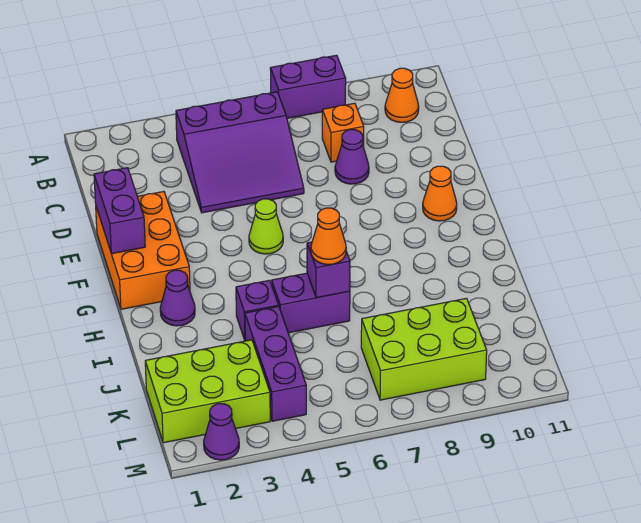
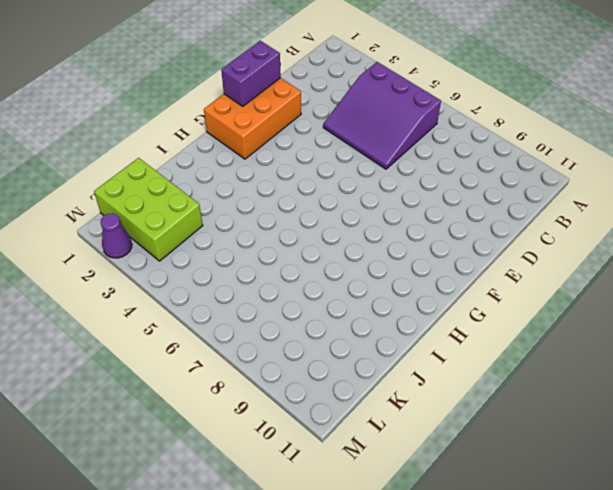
none -> purple brick A7:A8 level 1
none -> orange cone B10 level 1
none -> orange brick C8 level 1

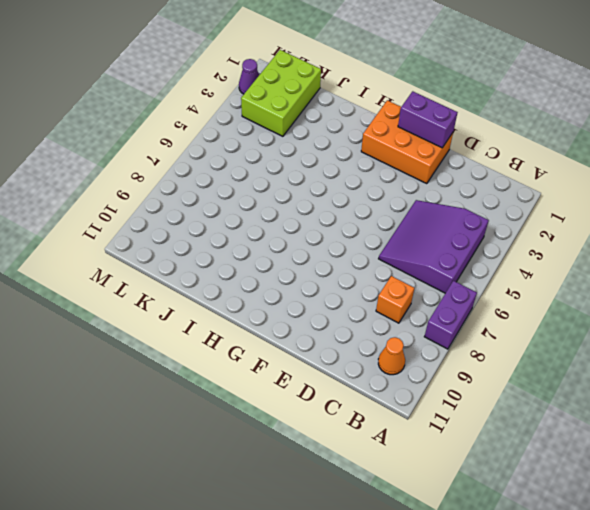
none -> purple cone D8 level 1
none -> lime cone F5 level 1
none -> orange cone F10 level 1

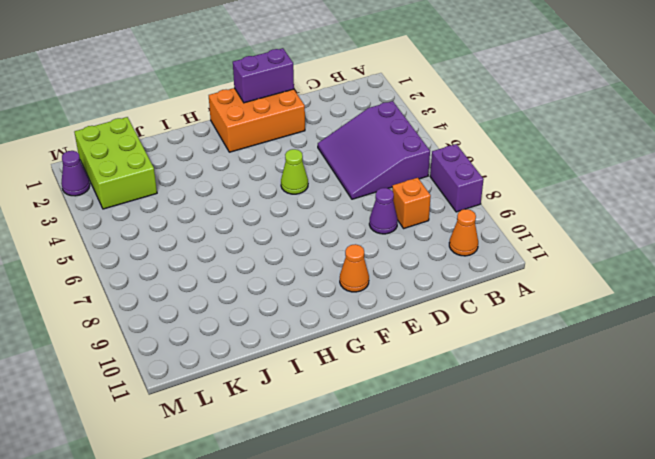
none -> purple cone H2 level 1
none -> purple brick I4 level 1
none -> purple brick I5:I6 level 1

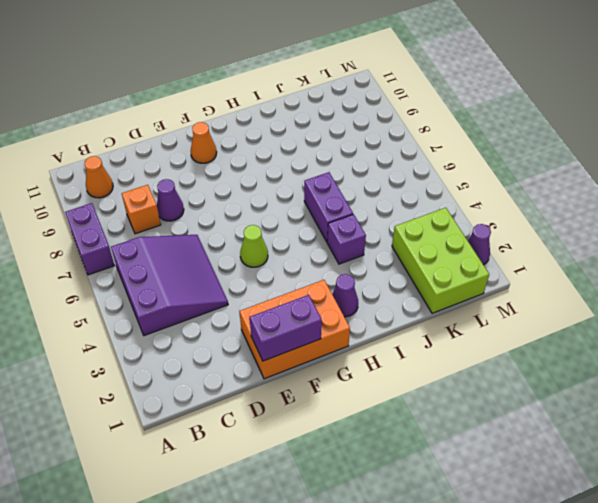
none -> purple brick J4:L4 level 1
none -> lime brick K7:L9 level 1
none -> purple brick I6 level 2

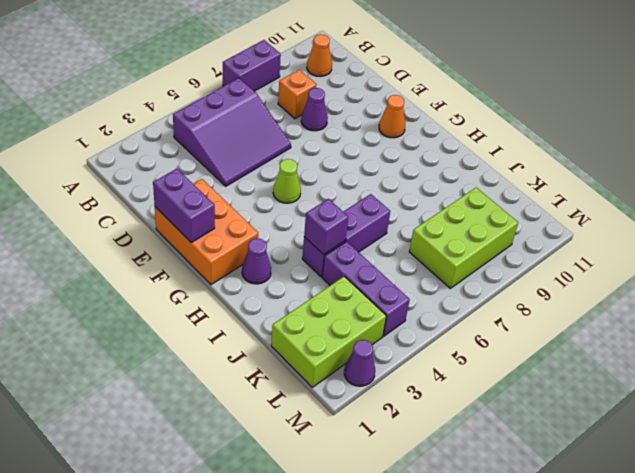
purple brick I4 level 2 -> purple brick I6 level 2
none -> orange cone I6 level 3

